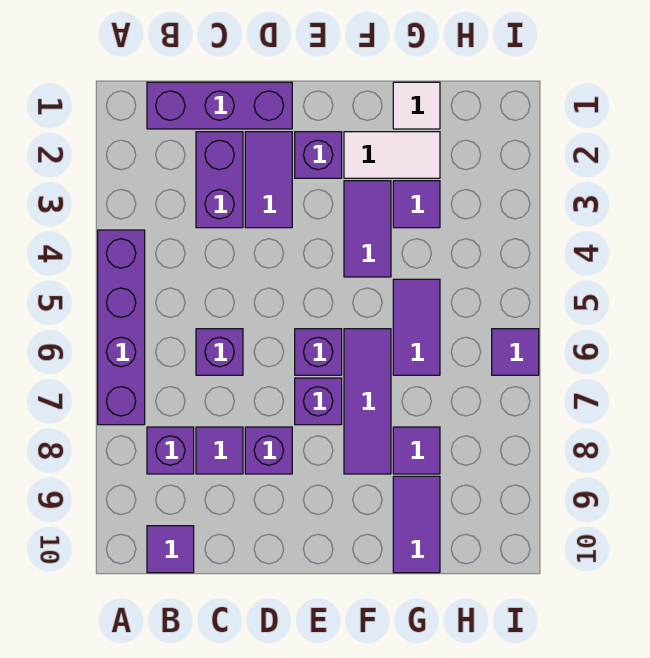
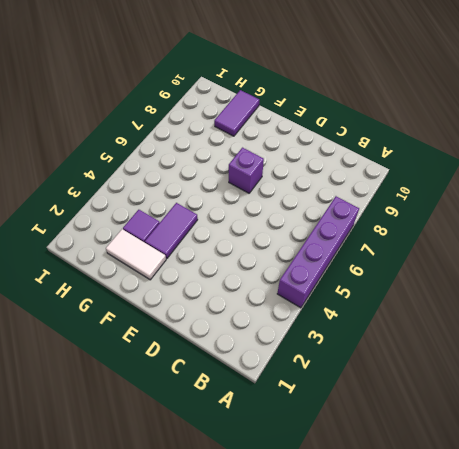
none -> purple brick B1:D1 level 1
none -> purple brick B8 level 1
none -> purple tile B10 level 1

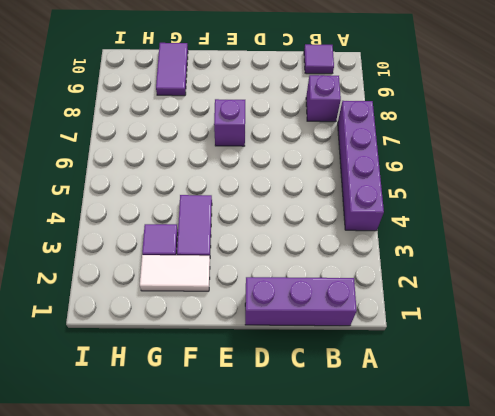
none -> purple brick C2:C3 level 1
none -> purple brick C6 level 1
none -> purple tile C8 level 1

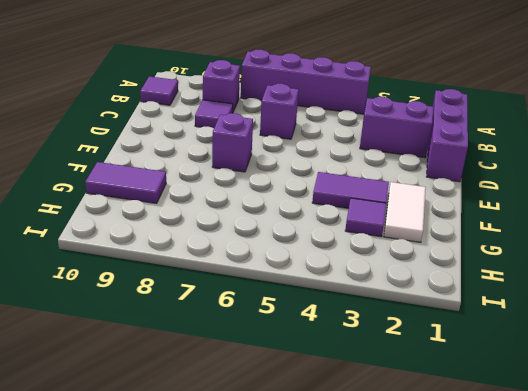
none -> purple tile D2:D3 level 1
none -> purple brick D8 level 1
none -> purple brick E2 level 1

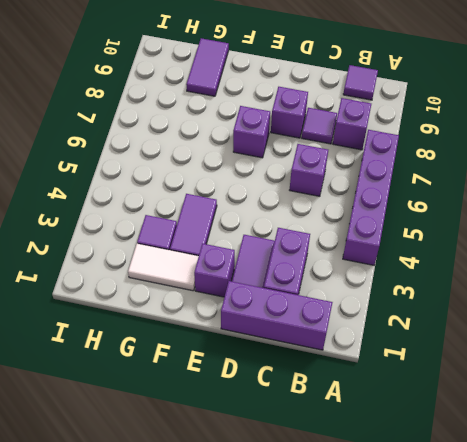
none -> purple brick E6 level 1
none -> purple tile F6:F8 level 1
none -> white tile G1 level 1

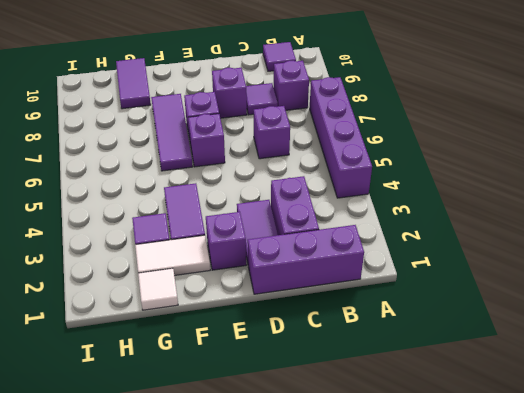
none -> purple tile G5:G6 level 1
none -> purple tile G8 level 1
none -> purple tile I6 level 1

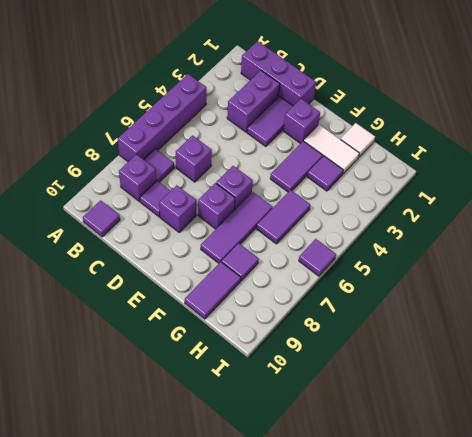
purple tile B7 level 1 -> none

